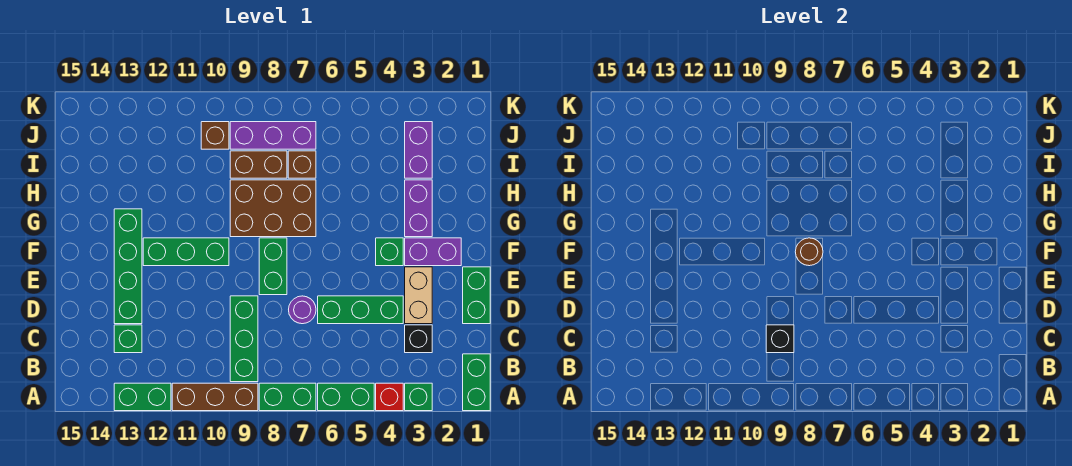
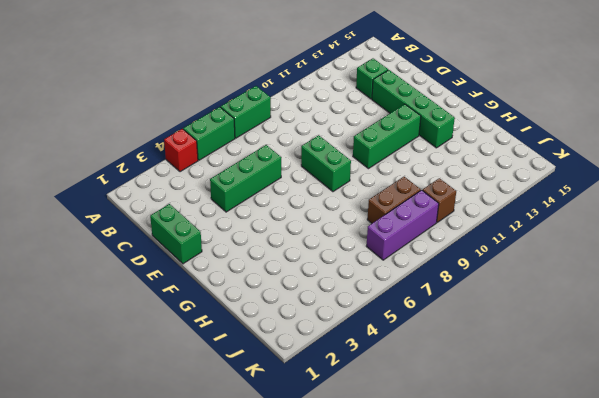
none -> green brick A1:B1 level 1
none -> green brick A3 level 1
none -> brown brick A9:A11 level 1

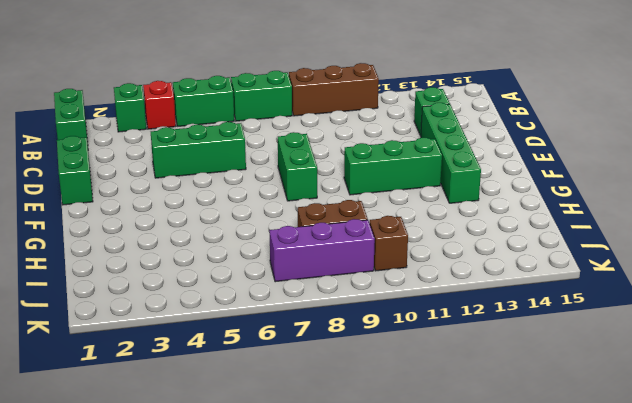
none -> green brick A12:A13 level 1
none -> green brick B9:D9 level 1
none -> black brick C3 level 1

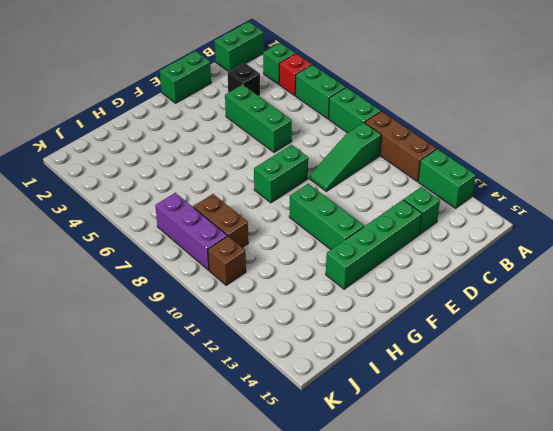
green slope B9:D9 level 1 top B -> green brick B9:D9 level 1
none -> tan brick D3:E3 level 1
none -> purple round brick D7 level 1
none -> purple brick F2:F3 level 1

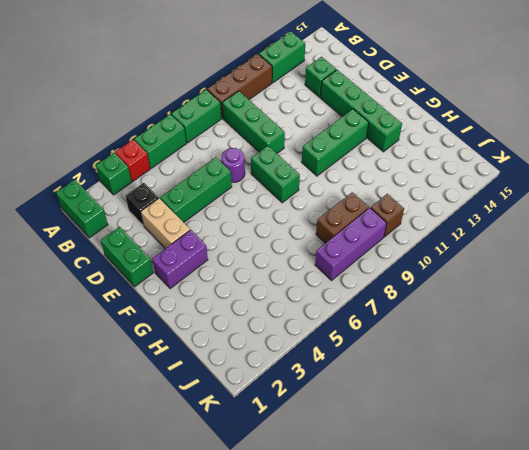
none -> green brick F4 level 1
none -> purple brick G3:H3 level 1
none -> brown brick G7:H9 level 1

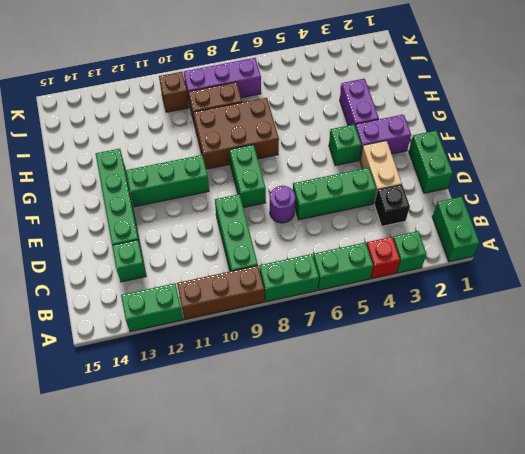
none -> purple brick I3:J3 level 1
none -> brown brick I7 level 1
none -> black brick C9 level 2

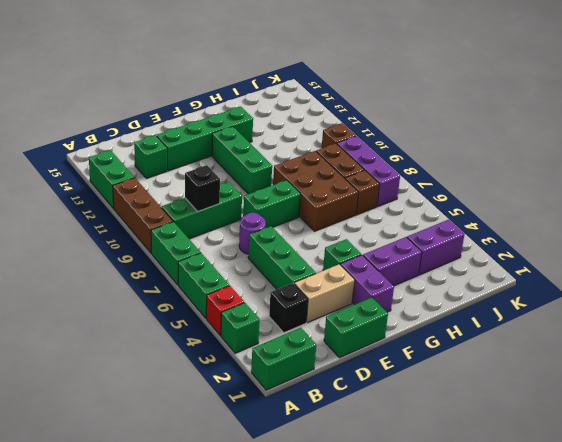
none -> brown round brick F8 level 2

